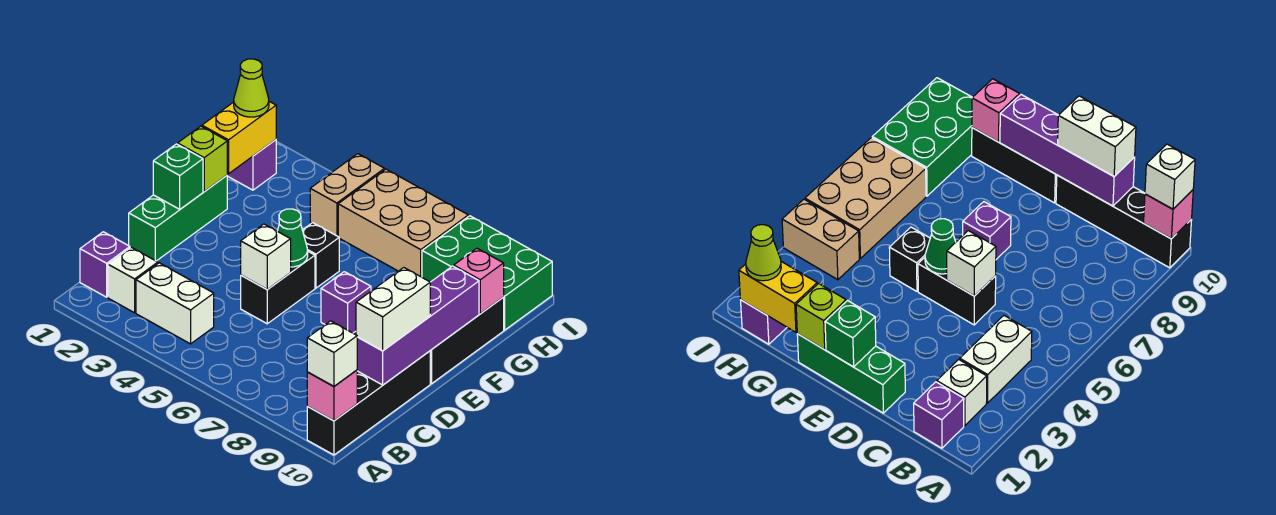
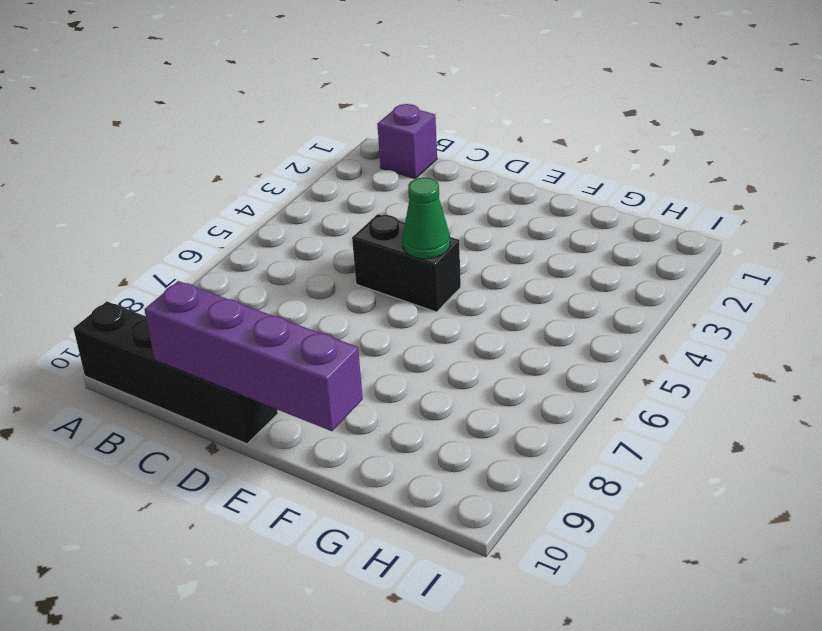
none -> white brick B2 level 1
none -> white brick B3:B4 level 1
none -> green brick D1:F1 level 1

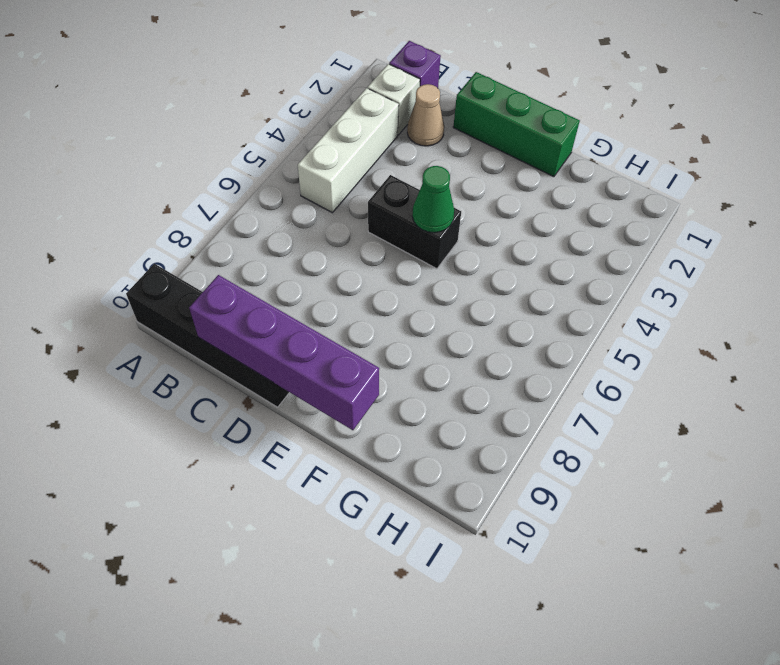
white brick B3:B5 level 1 -> white brick B3:B4 level 1
tan cone C2 level 1 -> none
none -> purple brick E7 level 1
none -> black brick E10:G10 level 1
none -> black brick F5 level 1

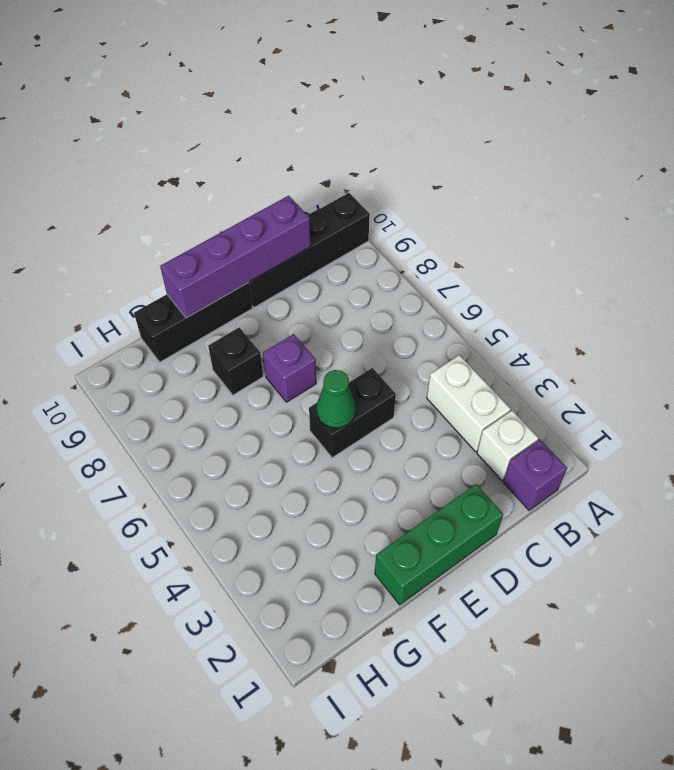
black brick F8 level 1 -> black brick F5 level 1
none -> purple brick H1 level 1
none -> tan brick H4:I4 level 1
none -> tan brick H5:I7 level 1

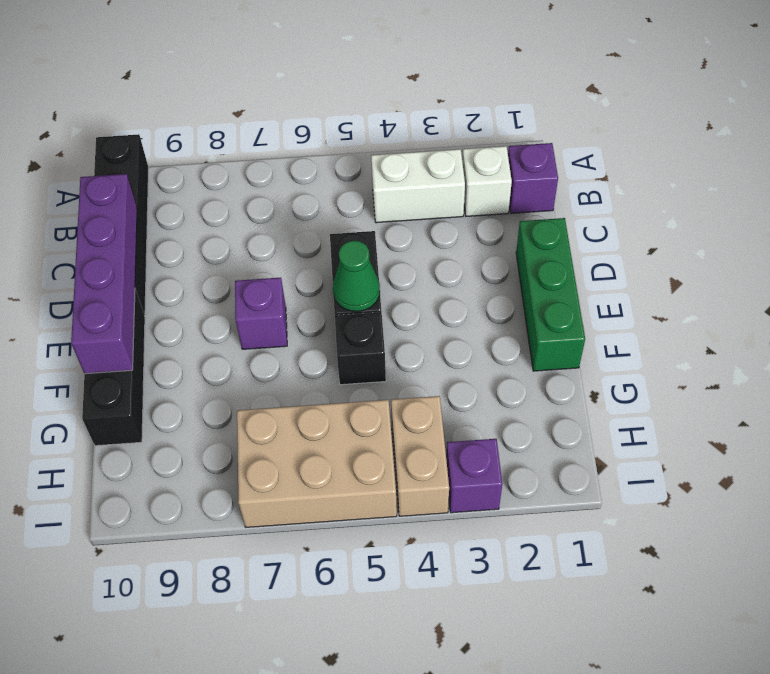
purple brick I3 level 1 -> purple brick H1 level 1
none -> green brick H8:I10 level 1
none -> pink brick A10 level 2
none -> white brick D5 level 2

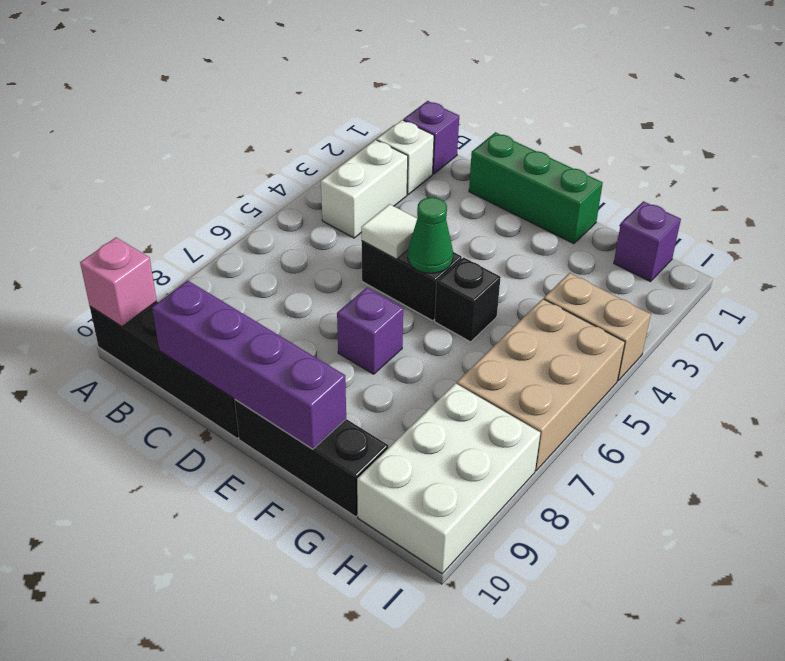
white tile D5 level 2 -> white brick D5 level 2
white brick H8:I10 level 1 -> green brick H8:I10 level 1
none -> green brick E1 level 2
none -> lime brick F1 level 2
none -> yellow brick G1:H1 level 2

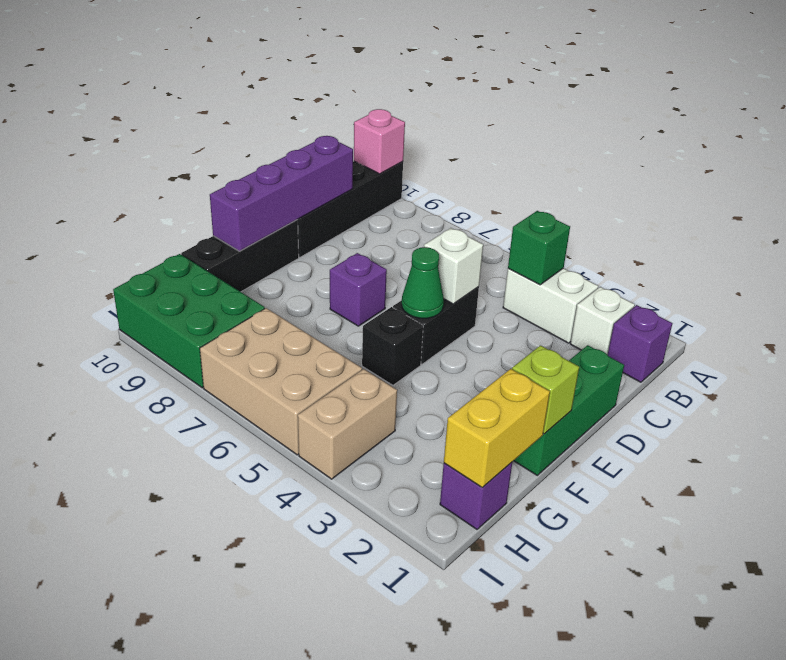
green brick B4 level 2 -> green brick E1 level 2
none -> pink brick G10 level 2
none -> white brick A10 level 3
none -> white brick C10:D10 level 3

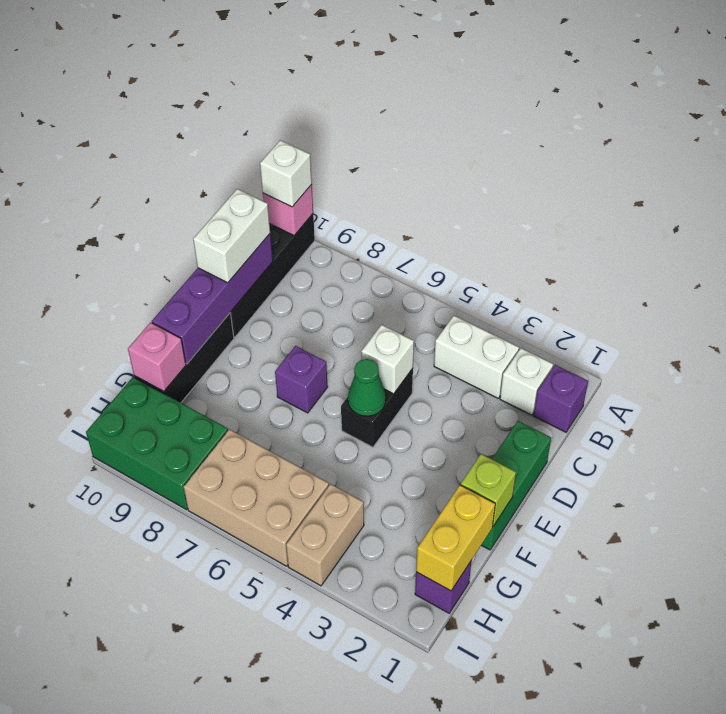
none -> black brick F5 level 1
none -> green brick E1 level 2
none -> lime cone H1 level 3

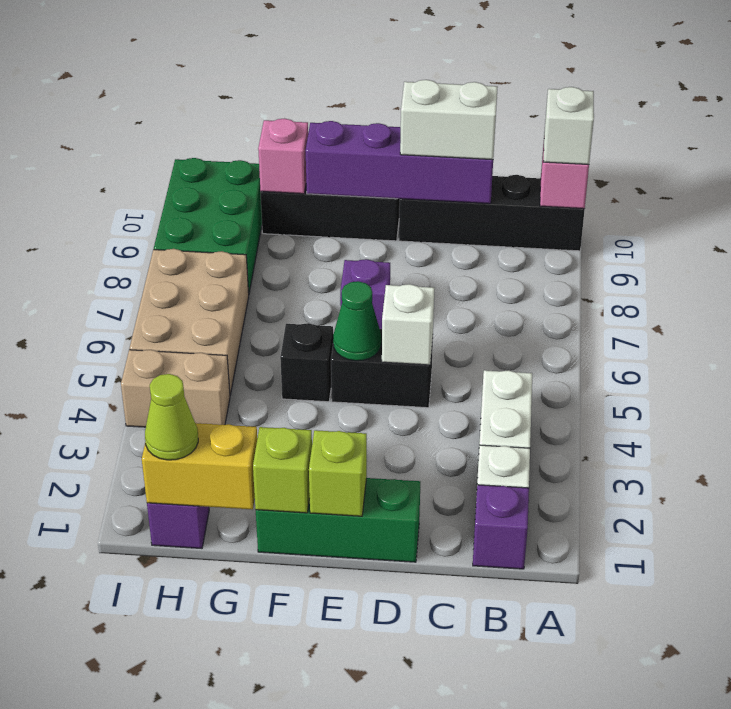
lime brick E1 level 2 -> green brick E1 level 2

